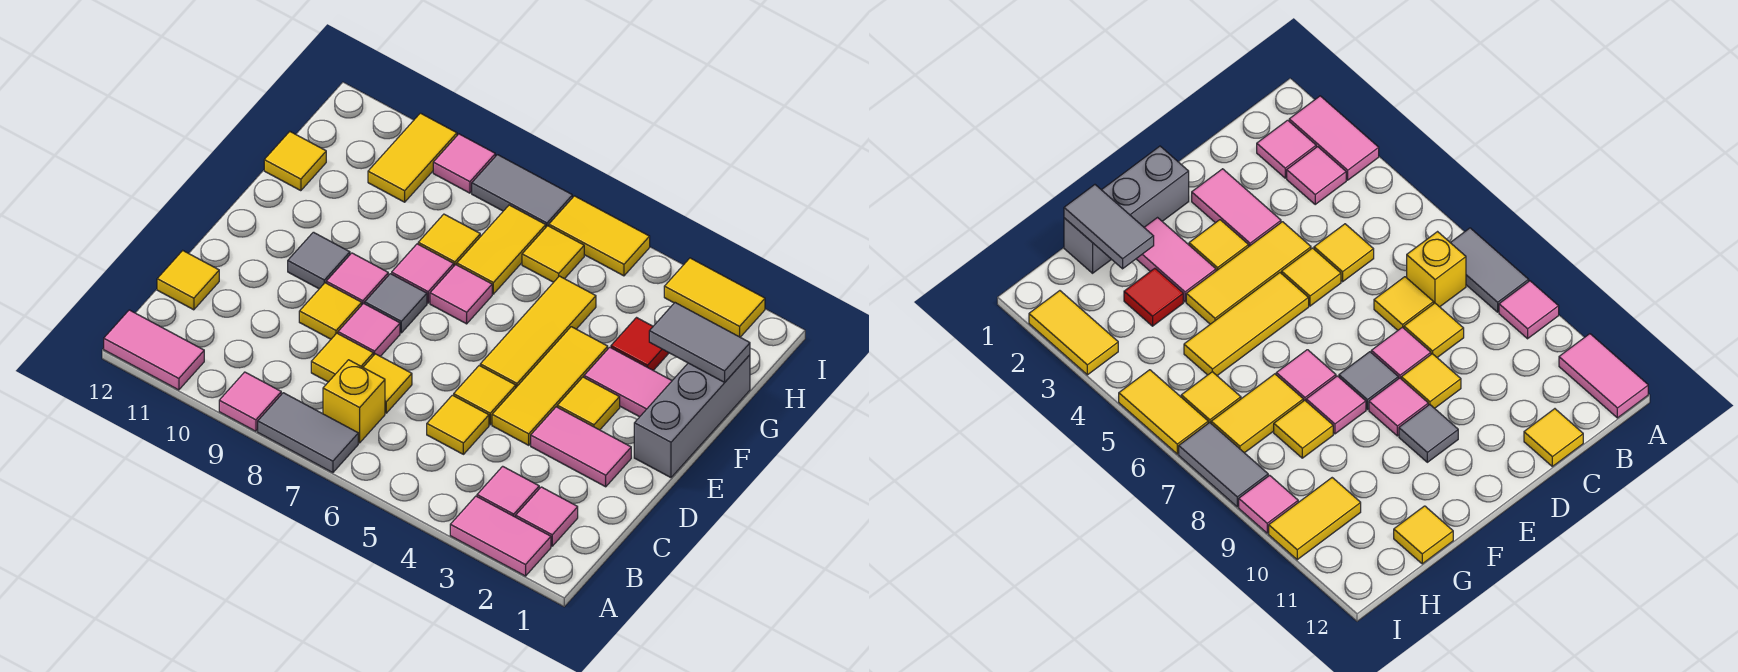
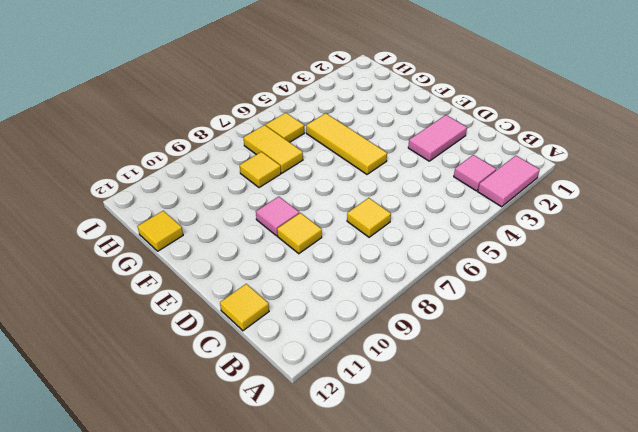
none -> grey tile A7:A8 level 1
none -> pink tile A9 level 1
none -> pink tile A11:A12 level 1
none -> pink tile B2 level 1

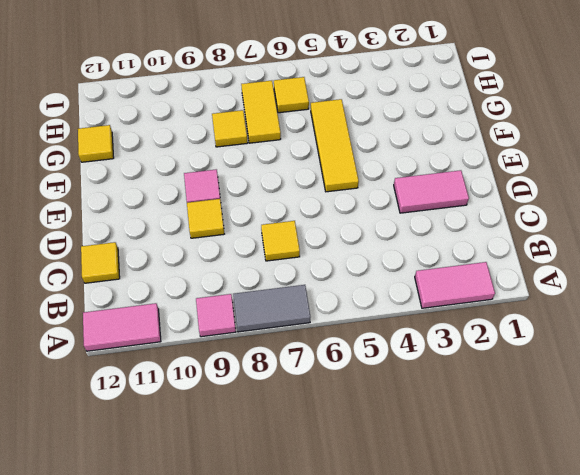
none -> pink tile B2 level 1
none -> pink tile B3 level 1
none -> yellow brick B7 level 1
none -> yellow tile C5 level 1

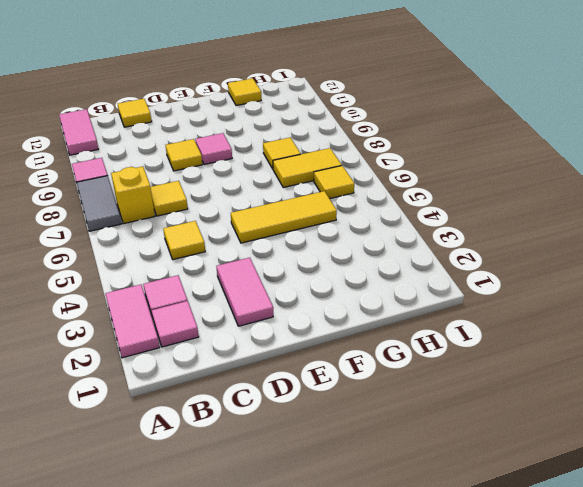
none -> yellow tile C8 level 1
none -> yellow tile D4:F4 level 1
none -> yellow tile D5 level 1
none -> pink tile D8 level 1

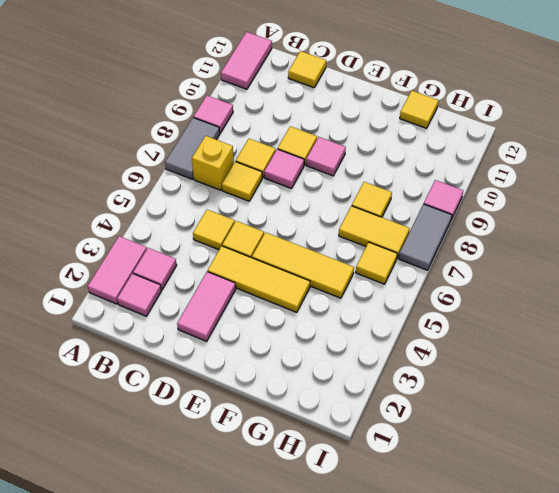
none -> grey brick E1:G1 level 1
none -> yellow tile E3 level 1
none -> grey tile E8 level 1
none -> grey tile E10 level 1

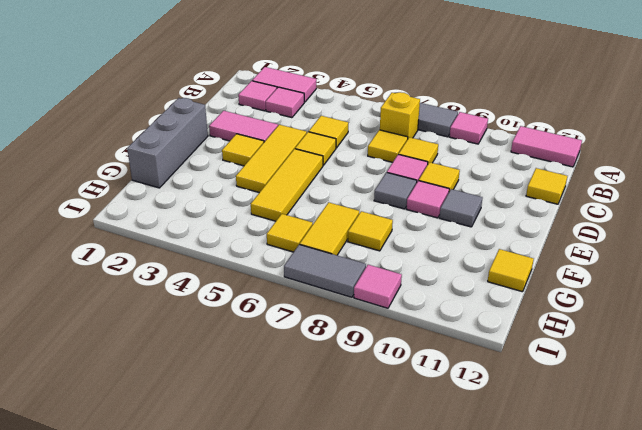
none -> pink tile F2:F3 level 1
none -> pink tile F7 level 1
none -> pink tile F8 level 1
none -> red tile G3 level 1

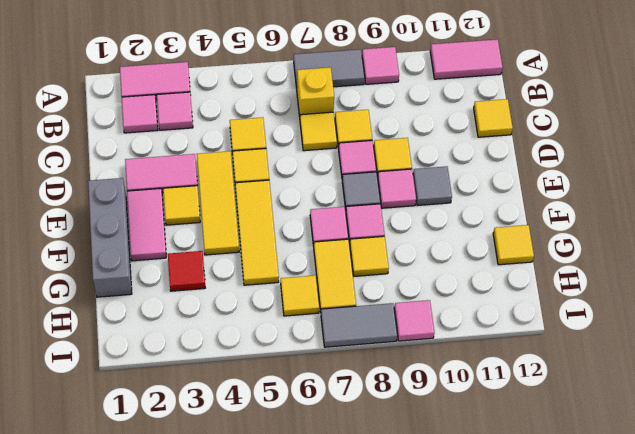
pink tile E2:F2 level 1 -> pink tile F2:F3 level 1
none -> yellow tile H10:I10 level 1
none -> yellow tile I2:I3 level 1
none -> yellow tile I5:I6 level 1
none -> grey tile G1:G2 level 2

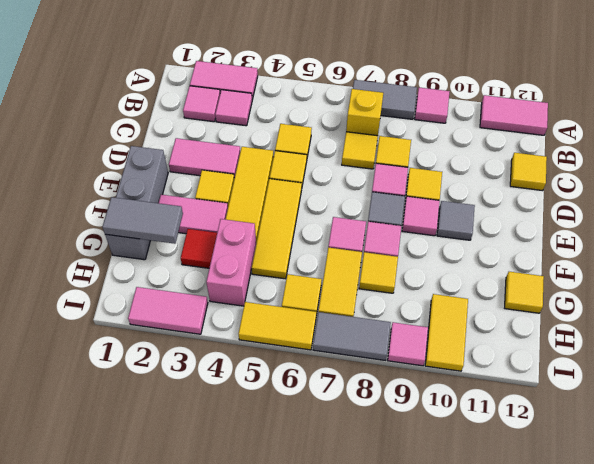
pink brick G4:H4 level 1 -> none
pink tile I2:I3 level 1 -> yellow tile I2:I3 level 1

